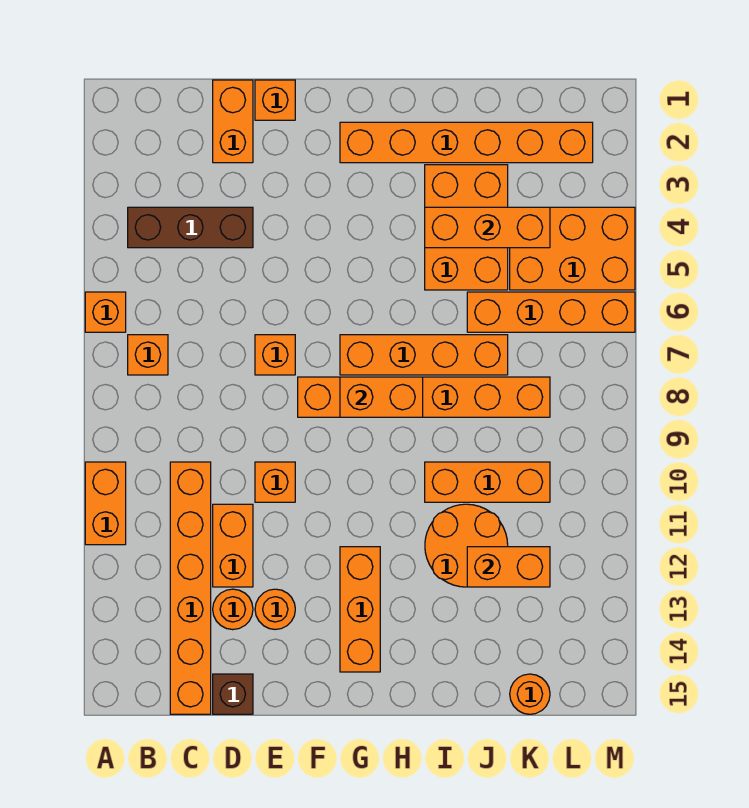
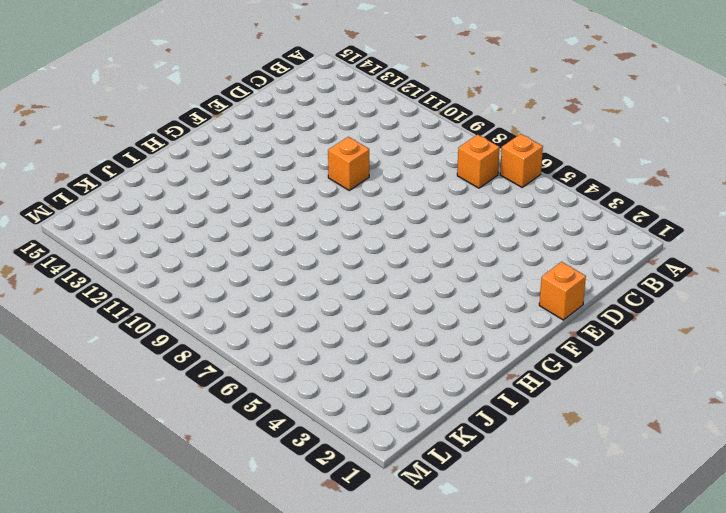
none -> orange brick A10:A11 level 1
none -> brown brick B4:D4 level 1
none -> orange brick C10:C15 level 1

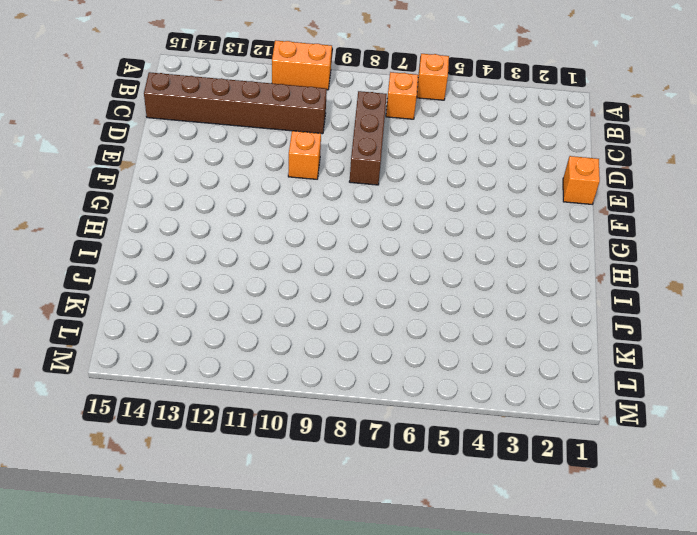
brown brick C8:E8 level 1 -> brown brick B4:D4 level 1
brown brick C10:C15 level 1 -> orange brick C10:C15 level 1
none -> orange brick D1:D2 level 1
none -> orange brick D11:D12 level 1
none -> orange round brick D13 level 1

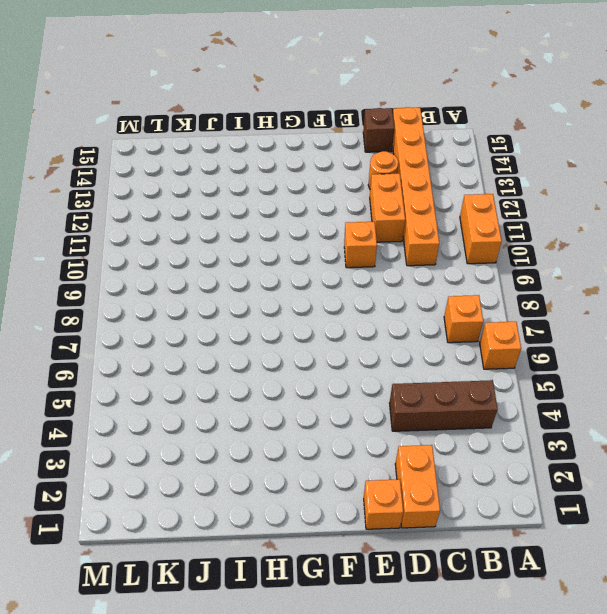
none -> orange brick E7 level 1
none -> orange round brick E13 level 1
none -> orange brick F8:K8 level 1

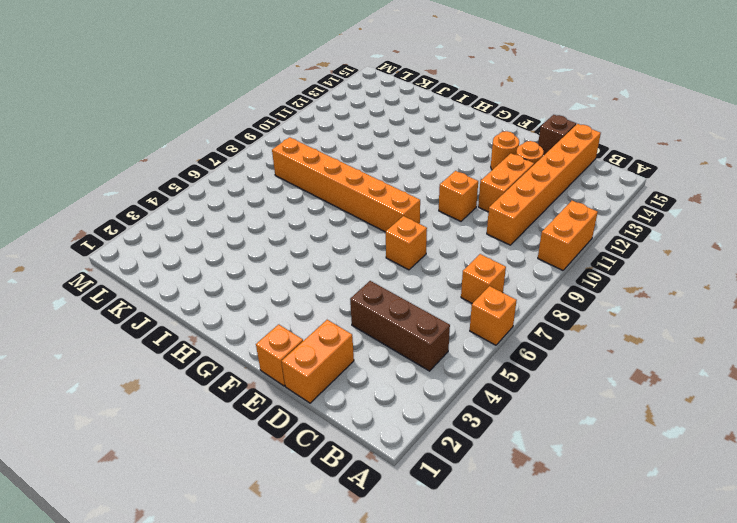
none -> orange brick G2:L2 level 1
none -> orange brick G7:J7 level 1
none -> orange brick G12:G14 level 1

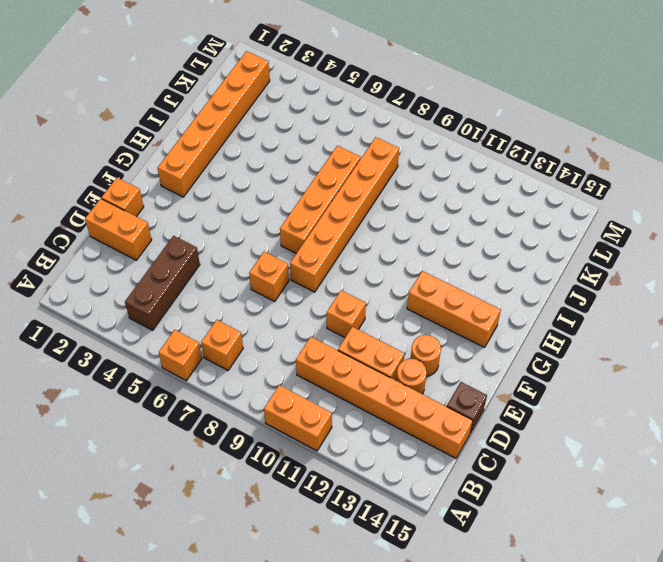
none -> orange brick I3:J5 level 1
none -> orange brick I10:K10 level 1
none -> orange round brick I11:J12 level 1

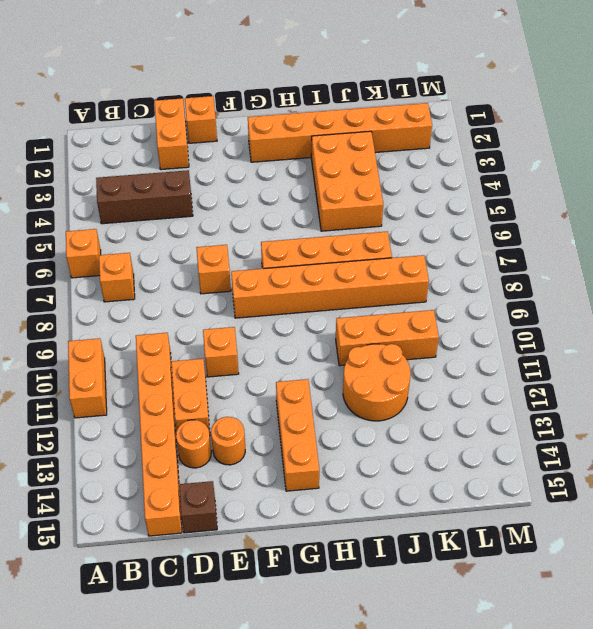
none -> orange brick J6:M6 level 1
none -> orange brick K4:M5 level 1
none -> orange round brick K15 level 1

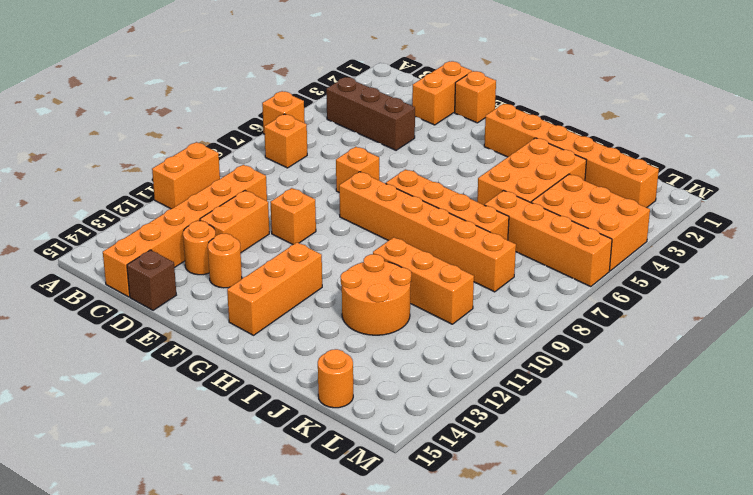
none -> orange brick G8:H8 level 2
none -> orange brick I4:K4 level 2
none -> orange brick J12:K12 level 2

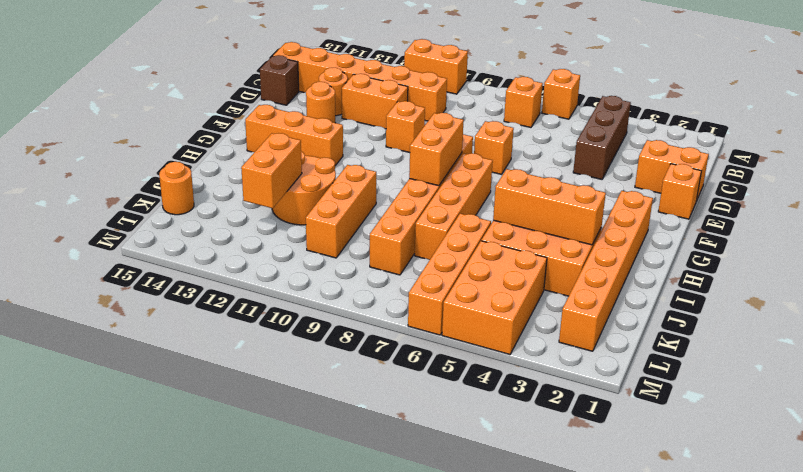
orange brick I3:I5 level 2 -> orange brick I4:K4 level 2

